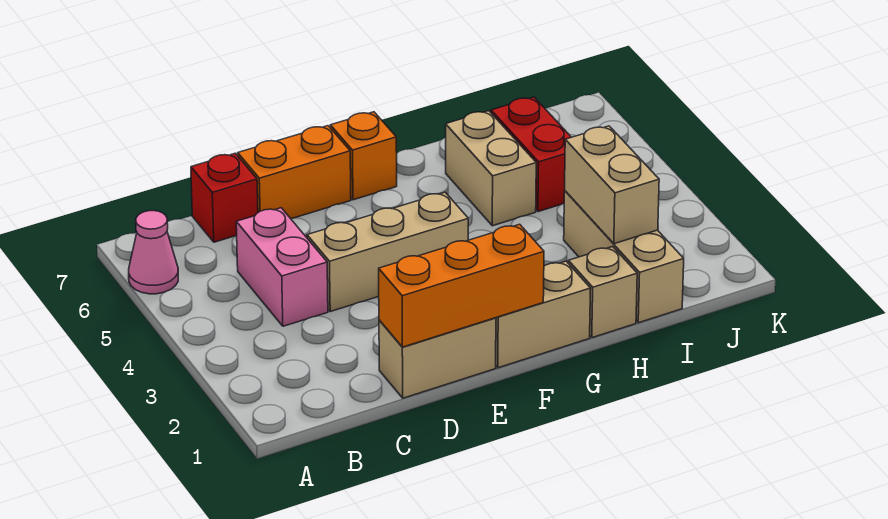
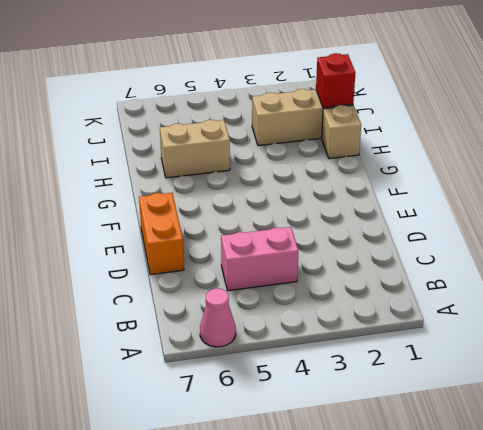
red brick I1 level 2 -> red brick C7 level 1
none -> tan brick D1:E1 level 1
none -> tan brick D4:F4 level 1
none -> tan brick F1:G1 level 1

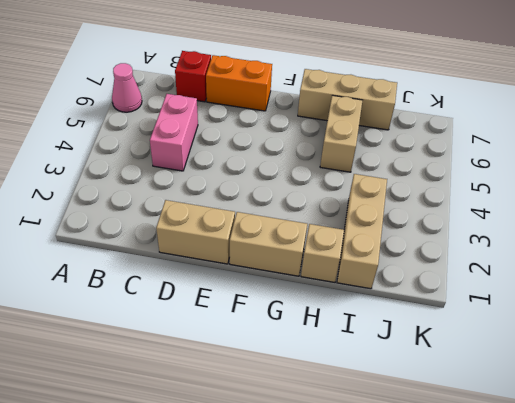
tan brick G7:I7 level 1 -> tan brick D4:F4 level 1
none -> orange brick F7 level 1
none -> red brick I5:I6 level 1
none -> orange brick D1:F1 level 2

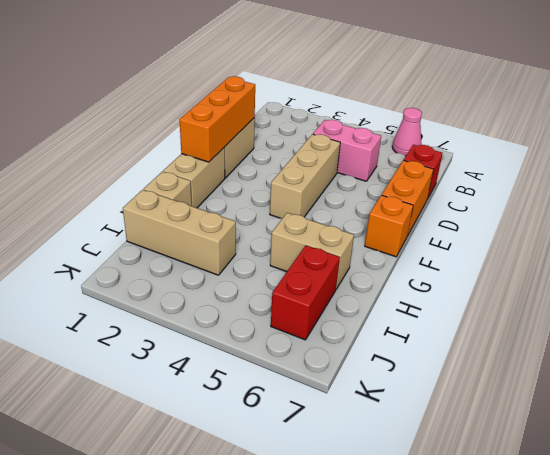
red brick I6:J6 level 1 -> red brick I5:I6 level 1
none -> tan brick I2:I3 level 2

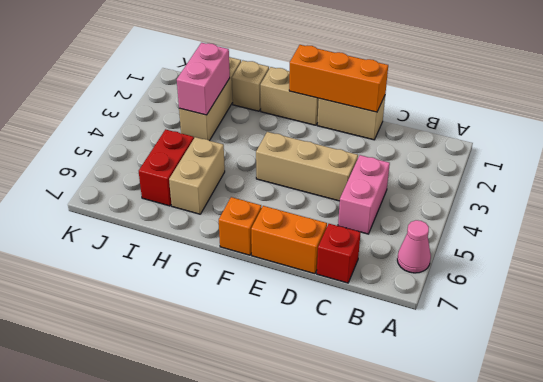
pink brick I2:I3 level 2 -> tan brick I2:I3 level 2

